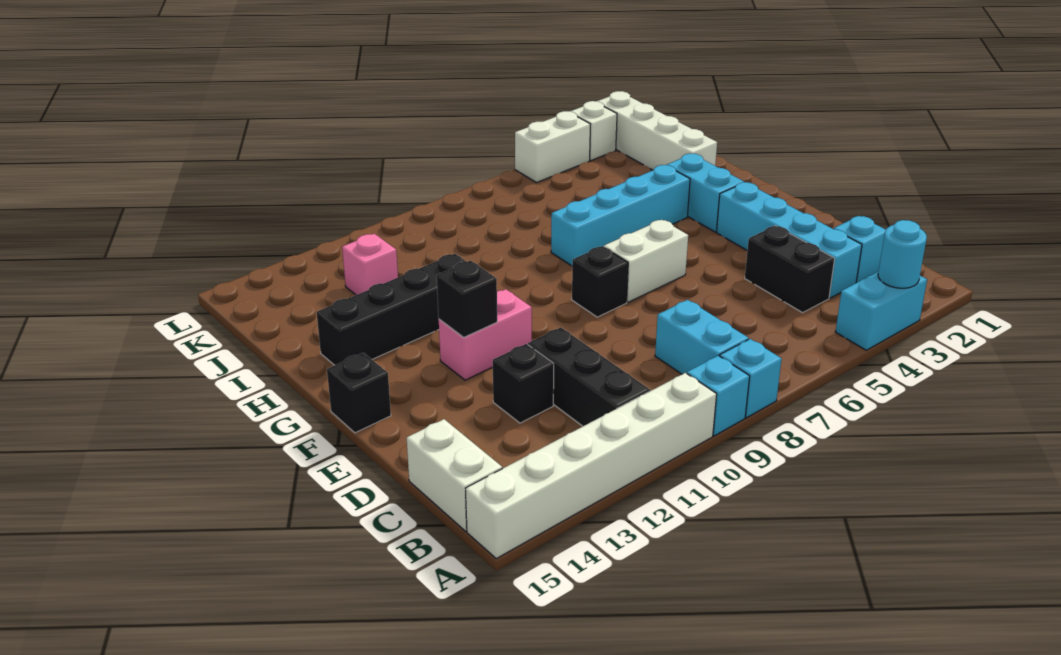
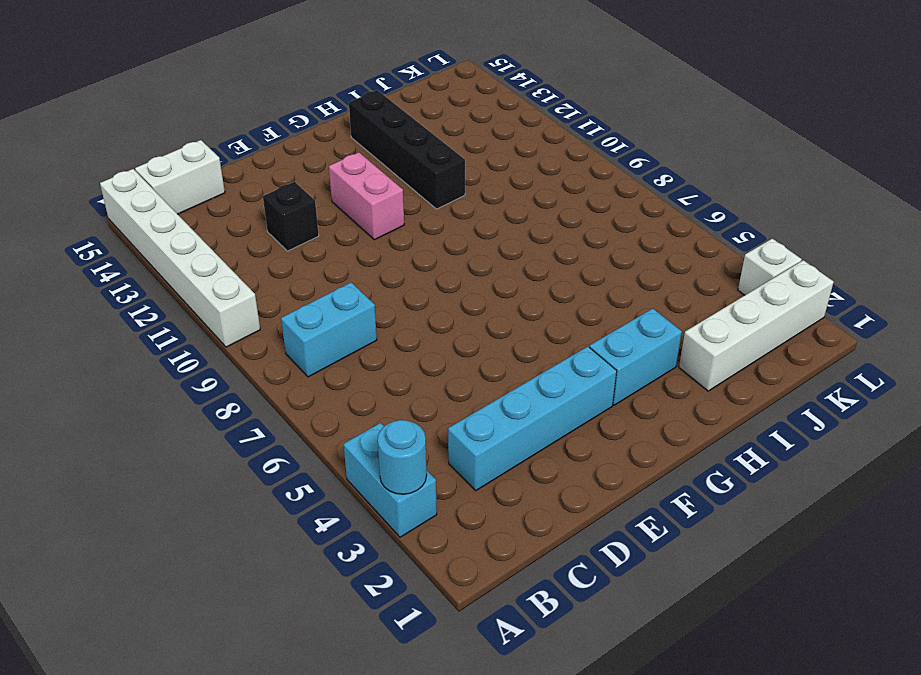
none -> cyan brick A8 level 1
none -> cyan brick A9 level 1
none -> black brick B11:D11 level 1

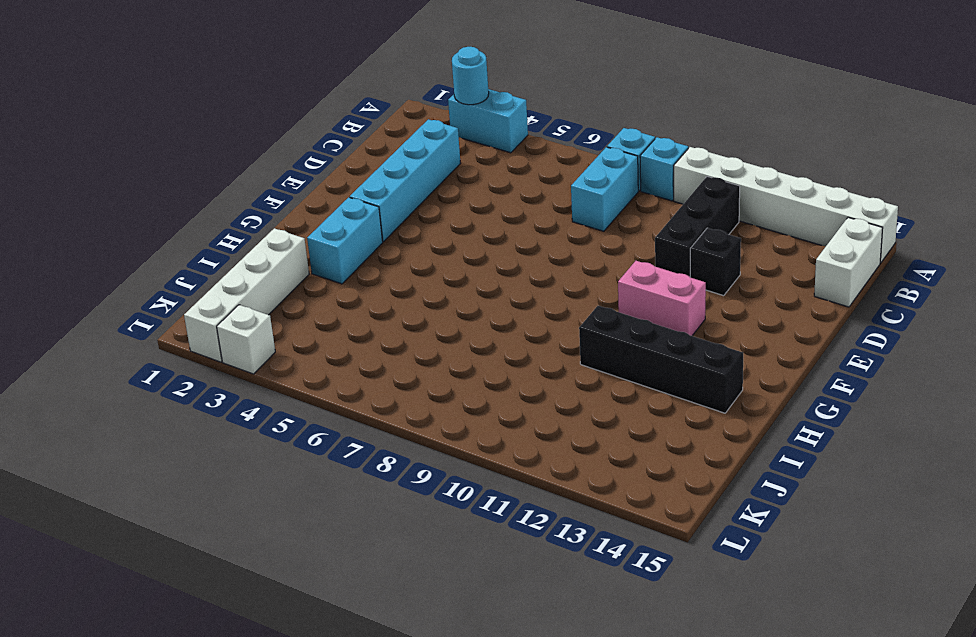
none -> cyan brick C2 level 1
none -> black brick C4:D4 level 1
none -> white brick F6:F7 level 1

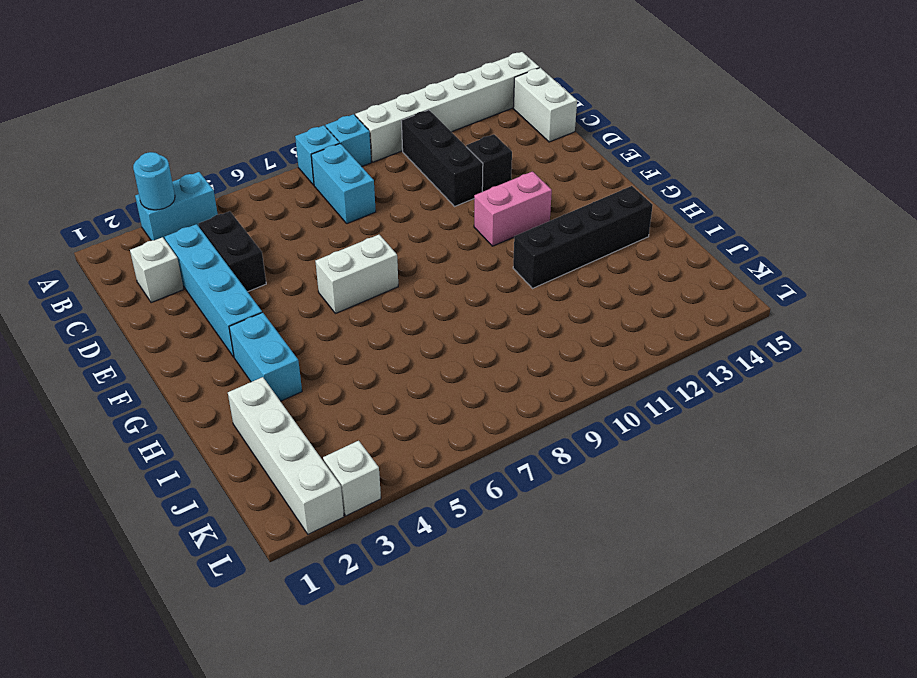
white brick C2 level 1 -> cyan brick C2 level 1
none -> black brick F8 level 1
none -> black brick F15 level 1
none -> cyan brick H4:H7 level 1

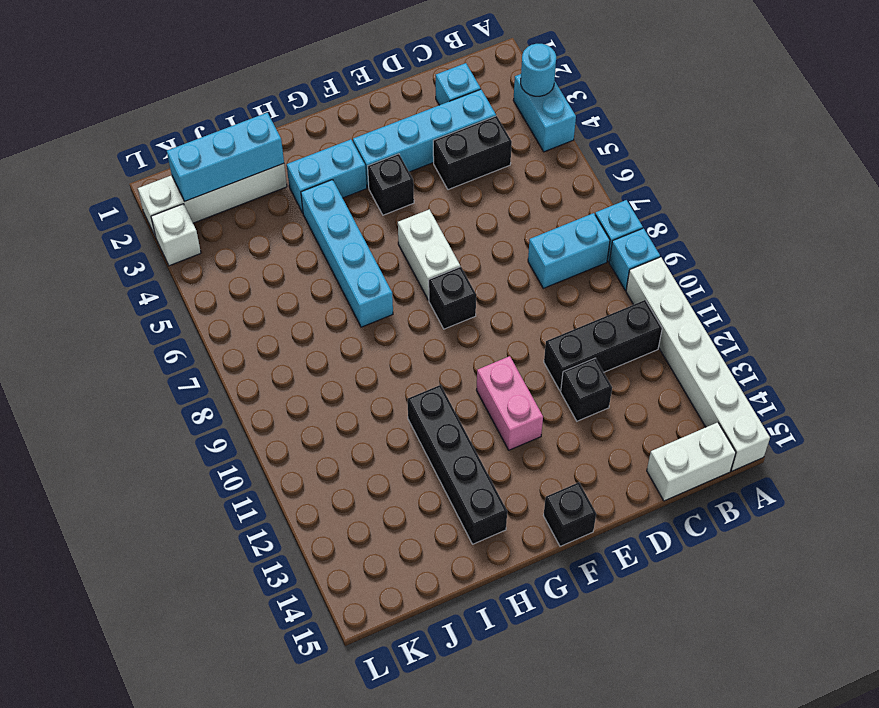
black brick F4 level 1 -> black brick F12 level 2
cyan brick I2:K2 level 2 -> none
none -> pink brick J12 level 1
none -> white brick L4:L5 level 1

